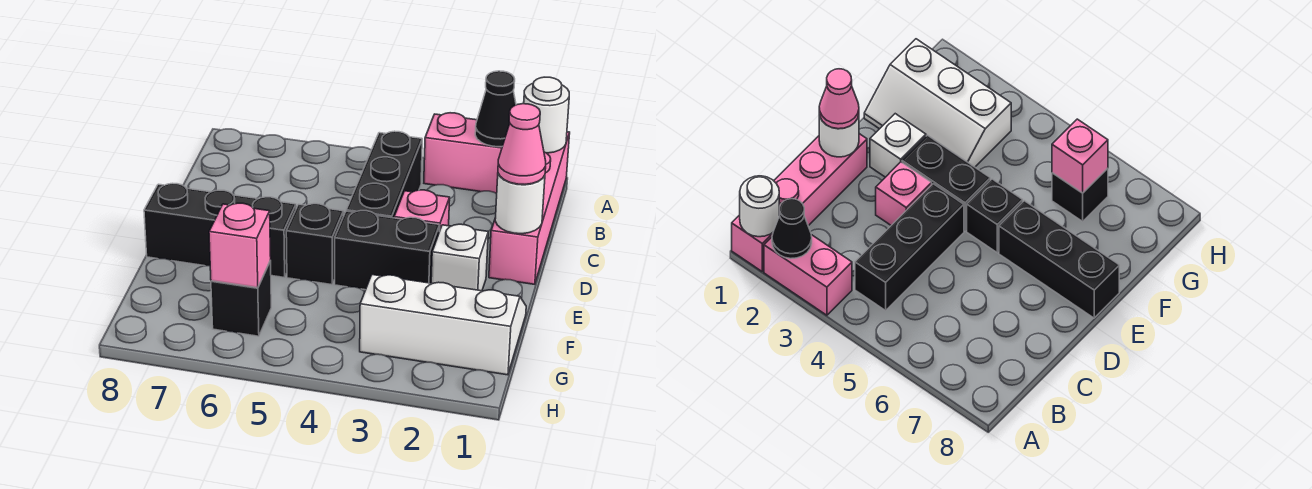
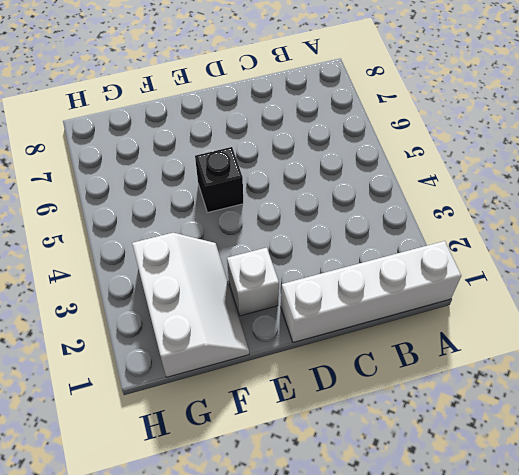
white brick A1:D1 level 1 -> pink brick A1:D1 level 1
none -> pink brick A2:A3 level 1
none -> black brick B4:D4 level 1
none -> pink brick D3 level 1

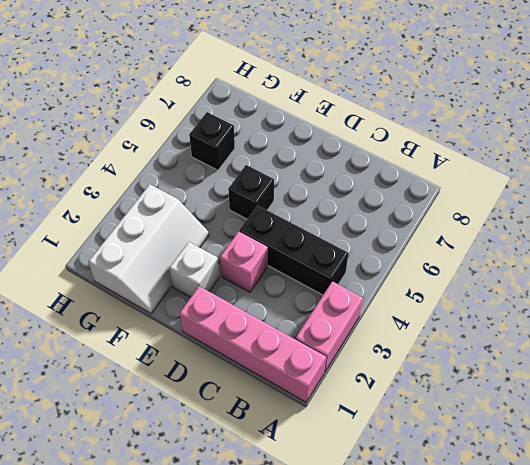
none -> black brick E3:E4 level 1
none -> black brick E6:E8 level 1
none -> white round brick A1 level 2

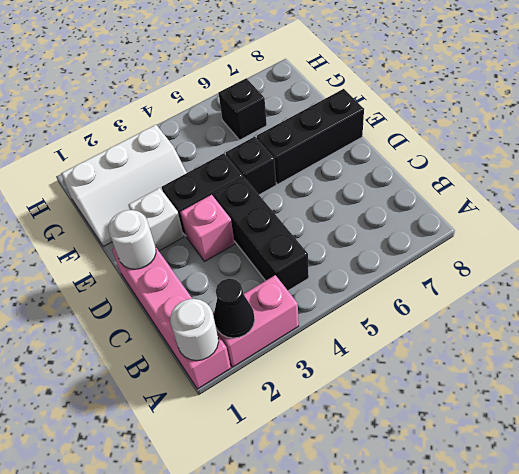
none -> pink brick G6 level 2
none -> pink cone D1 level 3

